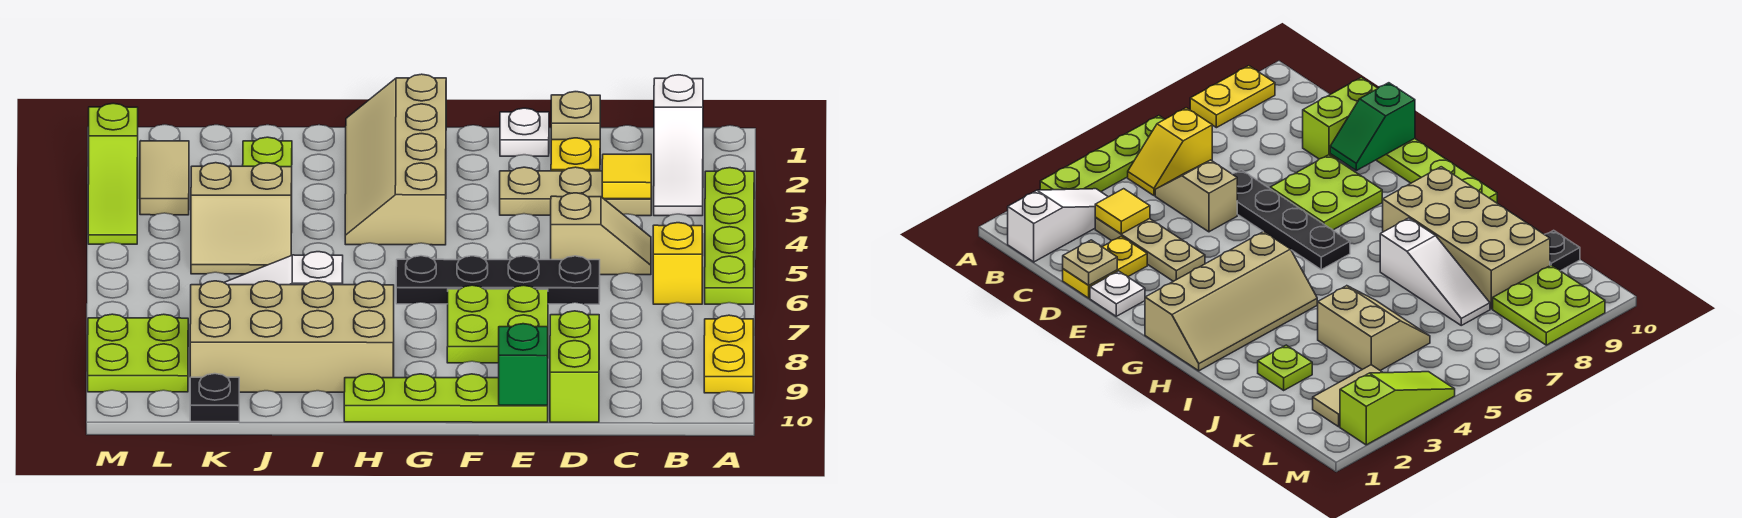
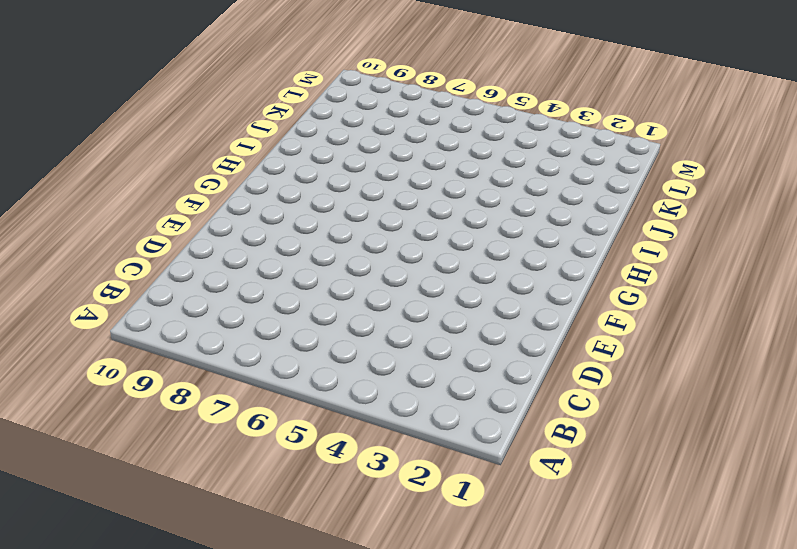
none -> lime plate A3:A6 level 1
none -> yellow plate A8:A9 level 1
none -> white slope B1:B3 level 1 top 1

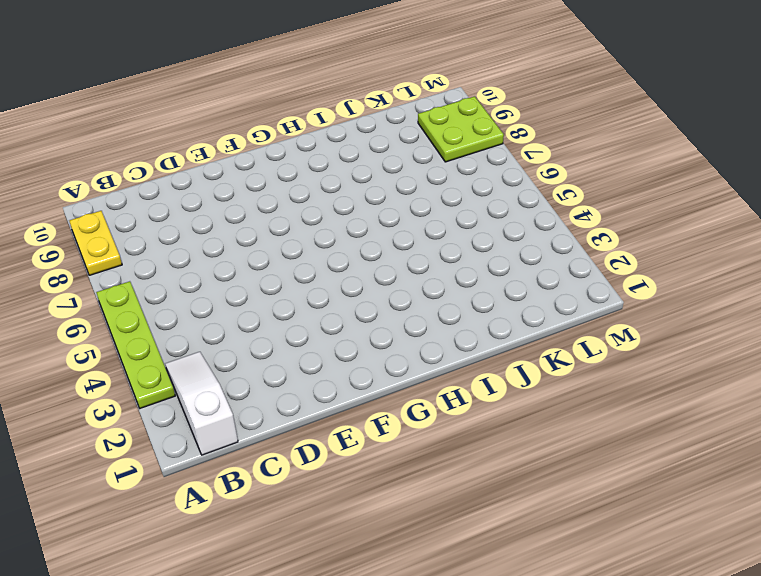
none -> yellow slope B5:B6 level 1 top 6
none -> tan plate C3:E3 level 1
none -> tan slope C5:D5 level 1 top D

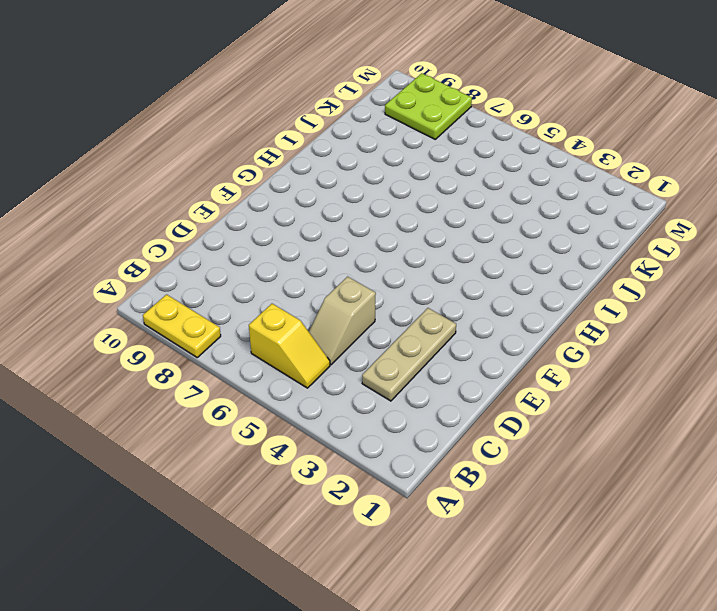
none -> lime plate A3:A6 level 1
none -> white slope B1:B3 level 1 top 1
none -> yellow plate D1:D2 level 1

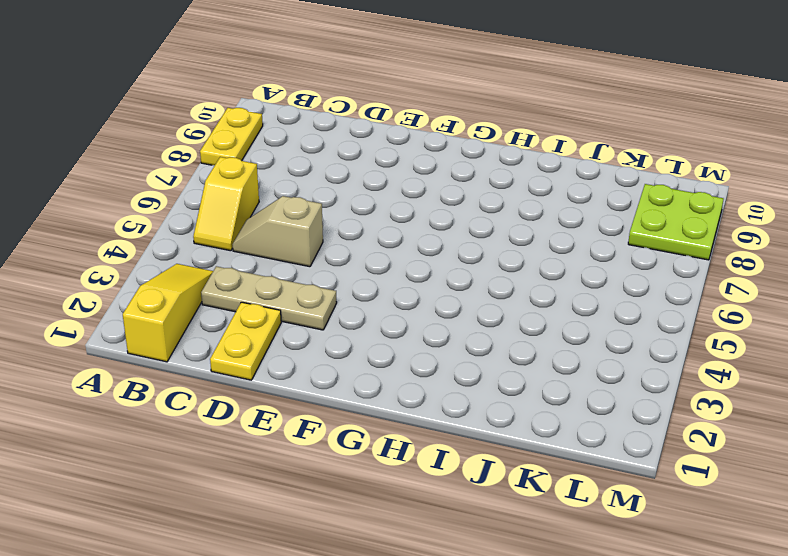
yellow slope B1:B3 level 1 top 1 -> white slope B1:B3 level 1 top 1
none -> lime plate A3:A6 level 1
none -> black plate D6:G6 level 1
none -> lime brick D9:D10 level 1

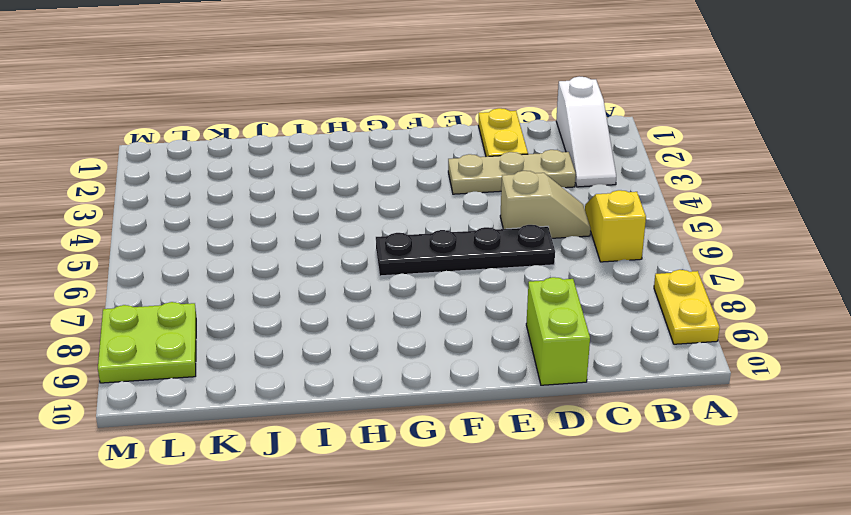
none -> lime plate A3:A6 level 1
none -> white plate E1 level 1
none -> lime plate E7:F8 level 1

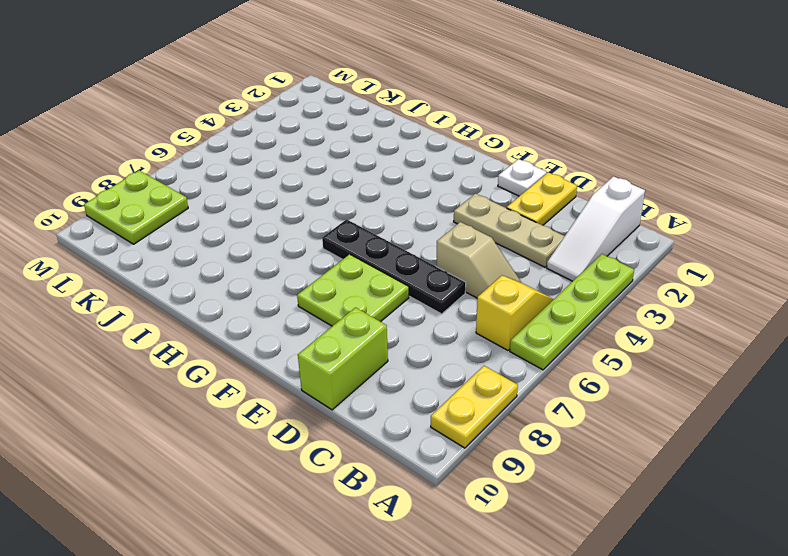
none -> lime plate E10:H10 level 1
none -> tan slope G1:H4 level 1 top G
none -> tan brick H8:K9 level 1

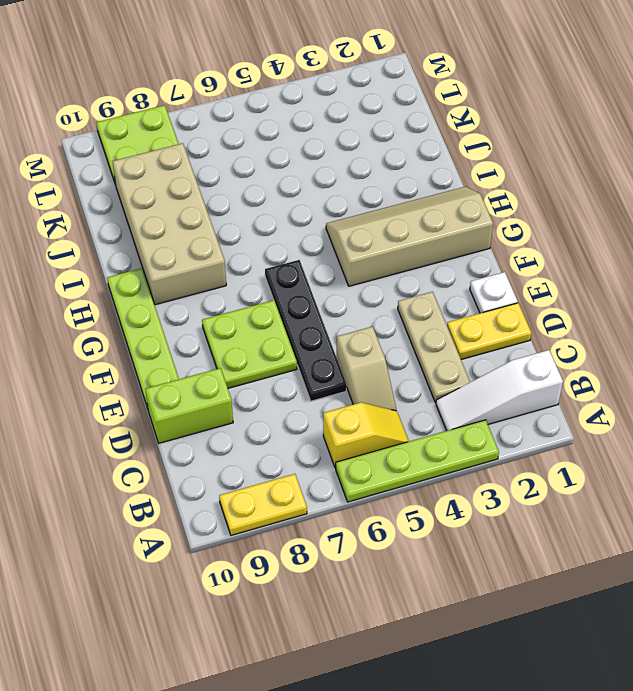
none -> white slope I7:K7 level 1 top I
none -> lime plate J2 level 1
none -> tan slope J4:K5 level 1 top 4

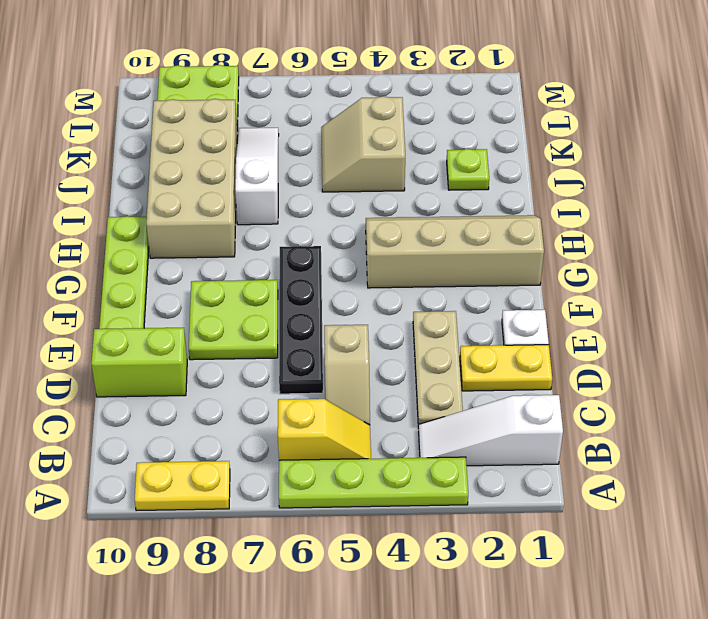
none -> black plate K10 level 1
none -> tan tile L2:L3 level 1
none -> lime slope M2:M4 level 1 top 2

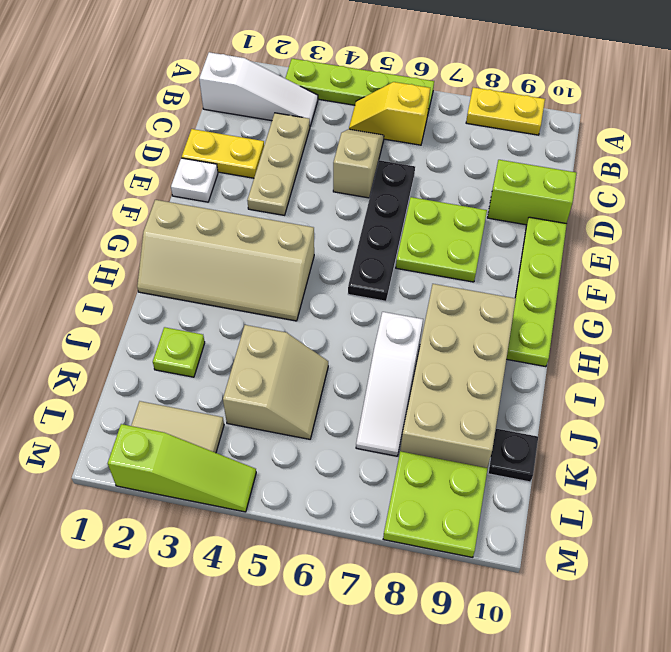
none -> yellow tile C3 level 2
none -> tan plate D1 level 2
none -> green slope E9:E10 level 2 top 10

